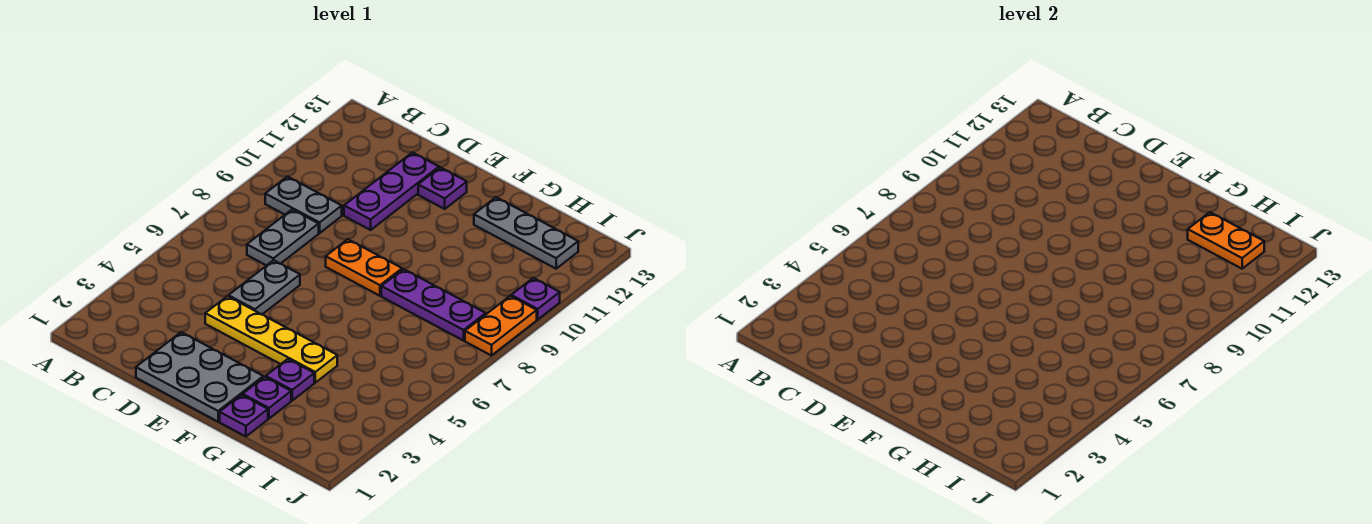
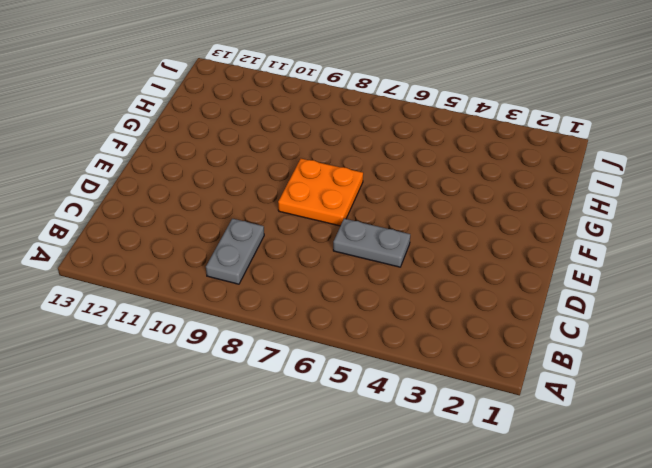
orange plate E7:F8 level 1 -> orange plate E8:F8 level 1
none -> grey plate C7:C8 level 1
none -> grey plate D1:F2 level 1
none -> yellow plate D4:G4 level 1

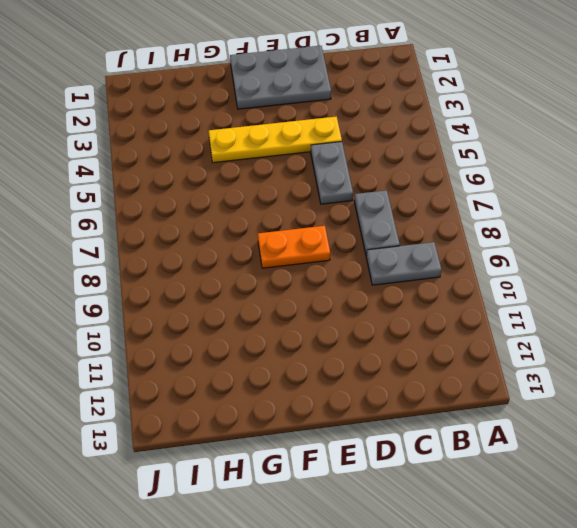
none -> purple plate D10:D12 level 1
none -> purple plate E12 level 1
none -> purple plate G1 level 1

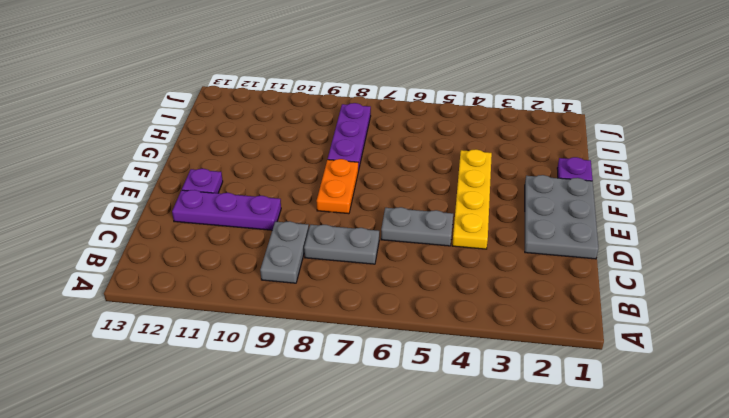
none -> purple plate G2 level 1
none -> purple plate G3 level 1
none -> grey plate G12:I12 level 1

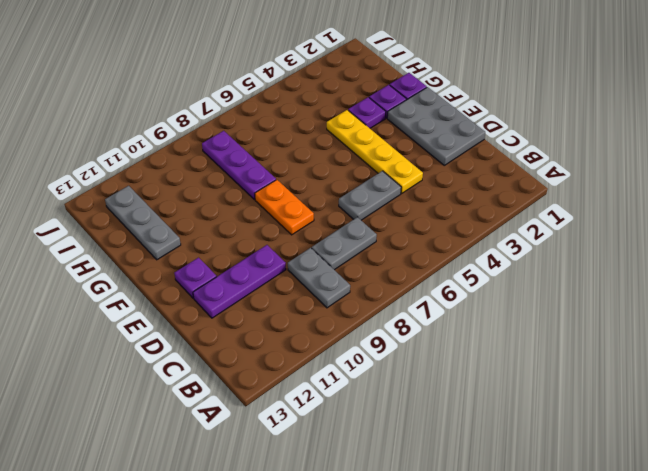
none -> orange plate J8:J9 level 1
none -> purple plate J10 level 1
none -> orange plate H12:I12 level 2

